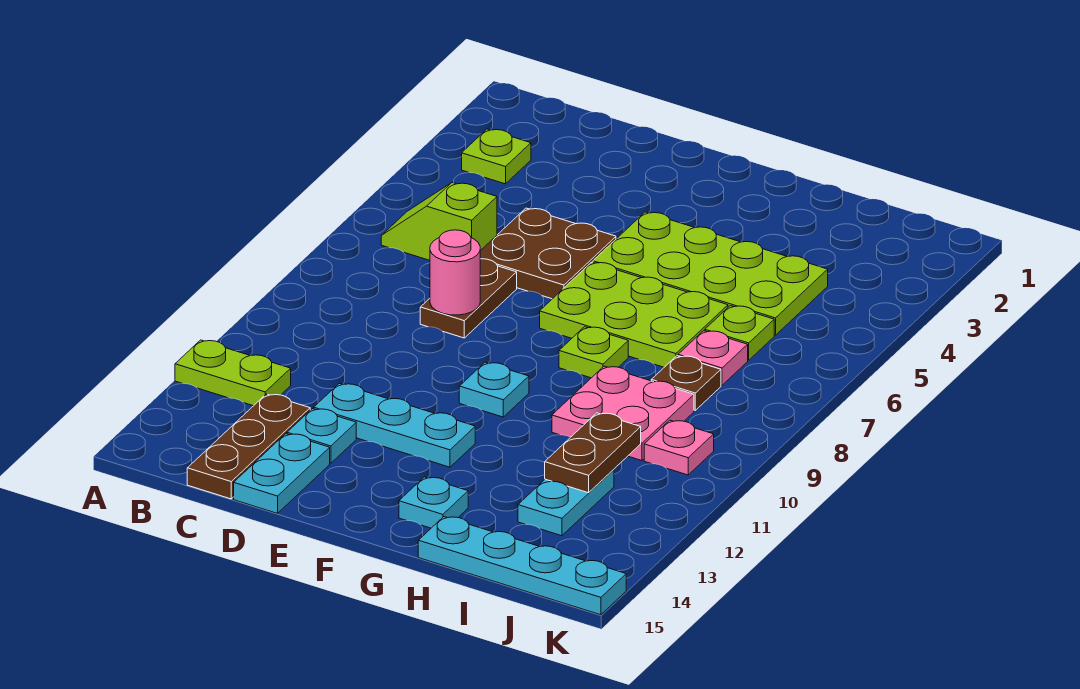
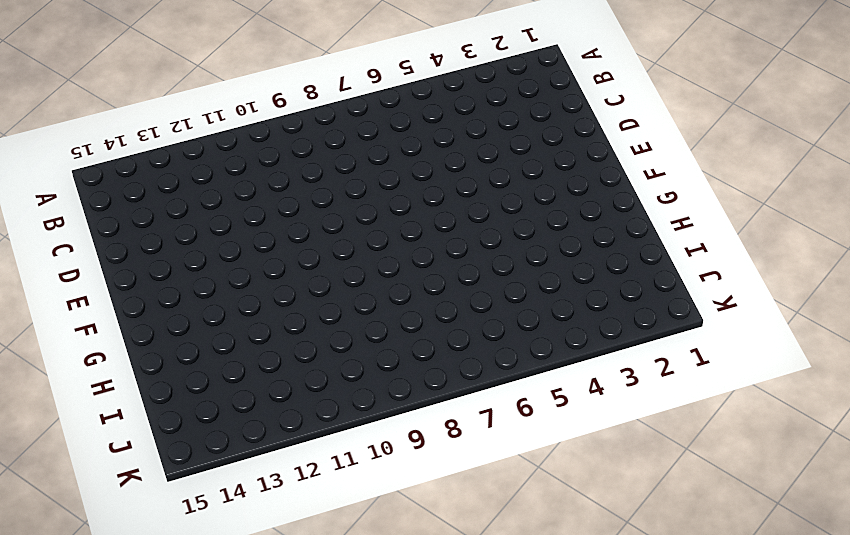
none -> lime plate A12:B12 level 1
none -> lime plate B3 level 1
none -> lime slope B6:C6 level 1 top C

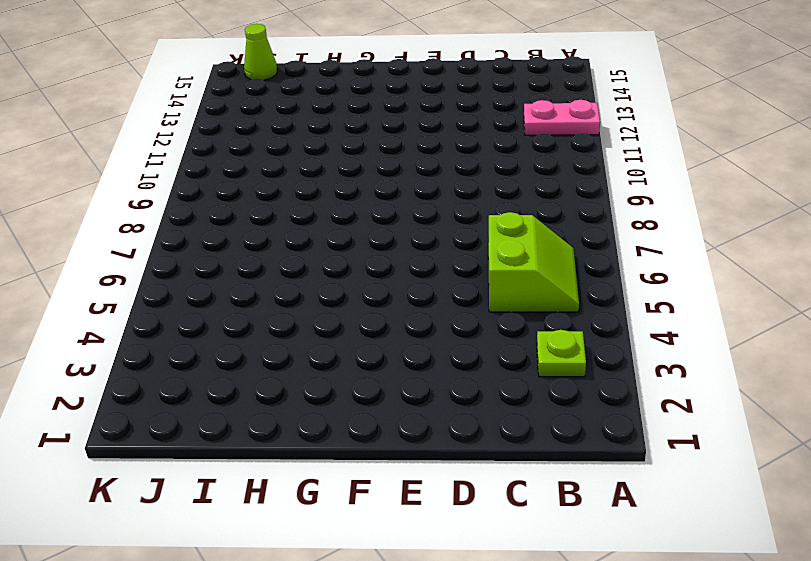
pink plate A12:B12 level 1 -> lime plate A12:B12 level 1
lime slope B5:C6 level 1 top C -> lime slope B6:C6 level 1 top C
lime cone J15 level 1 -> cyan plate H15:K15 level 1
none -> brown plate C13:C15 level 1
none -> brown plate D5:E6 level 1
none -> brown plate D7:D8 level 1

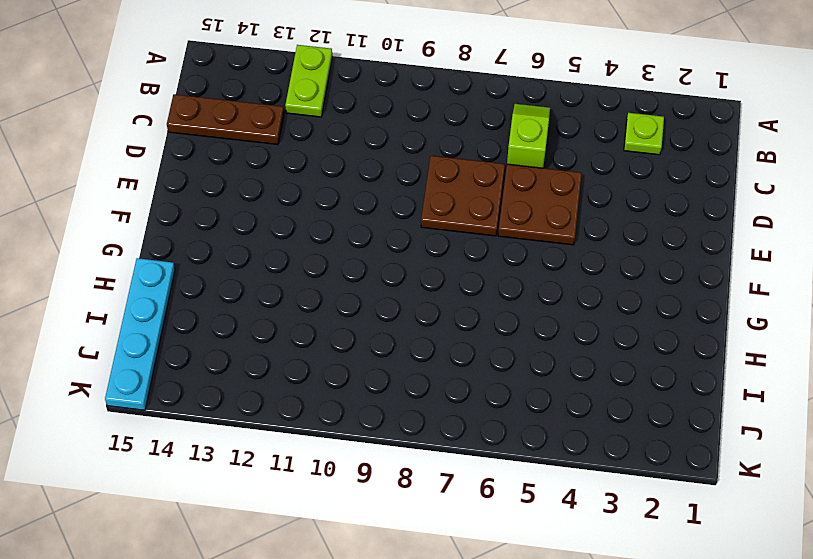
brown plate D7:E8 level 1 -> brown plate D7:D8 level 1
none -> cyan plate D12:F12 level 1
none -> cyan plate D13 level 1
none -> cyan plate D14:D15 level 1

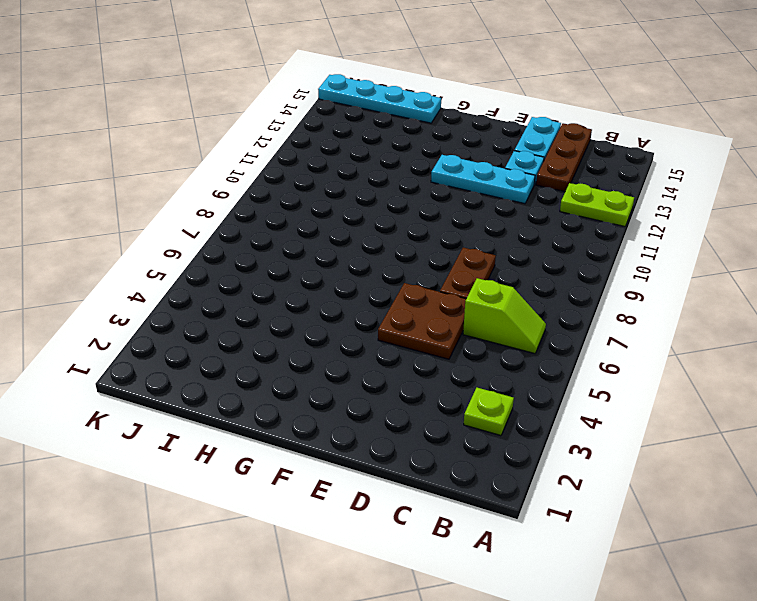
none -> lime plate F4:I5 level 1
none -> lime plate F6:H7 level 1
none -> cyan plate F10 level 1

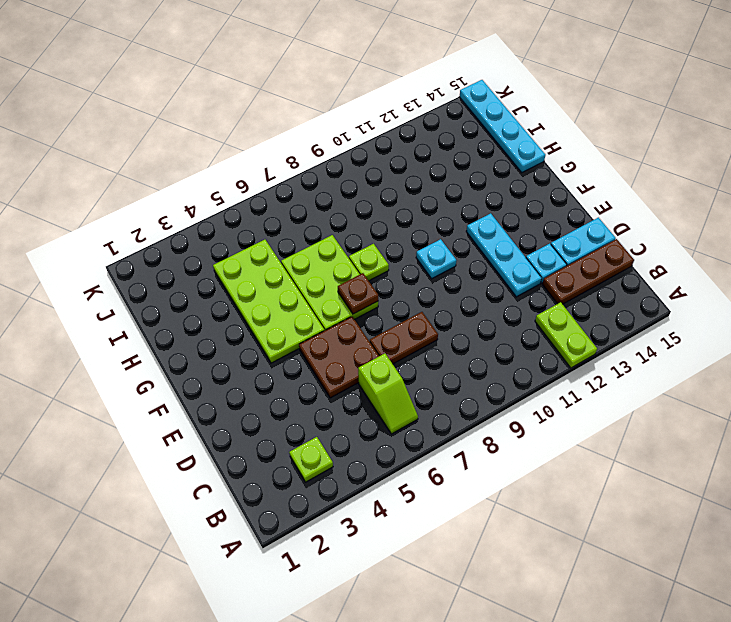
brown plate F7 level 2 -> brown plate I8 level 1
none -> cyan plate G14 level 1
none -> pink plate H9:I10 level 1
none -> lime plate I6 level 1

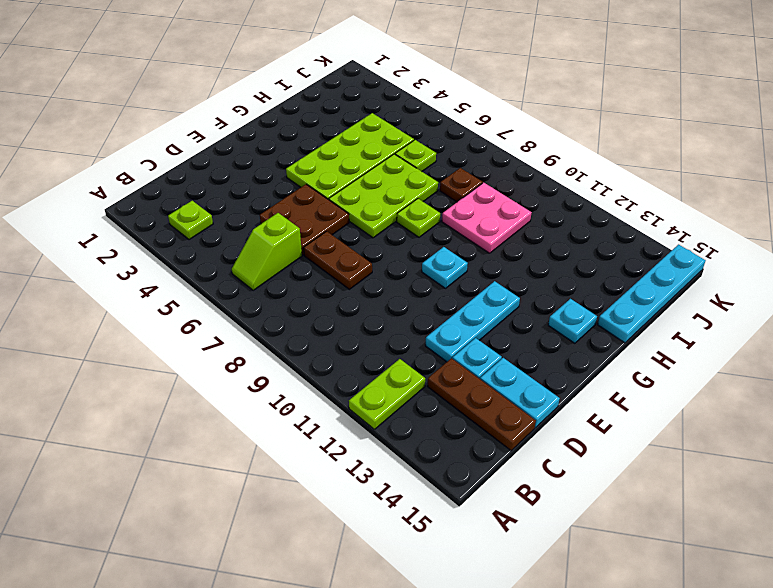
none -> pink plate I7 level 1
none -> cyan plate I12:I13 level 1
none -> pink plate J10 level 1

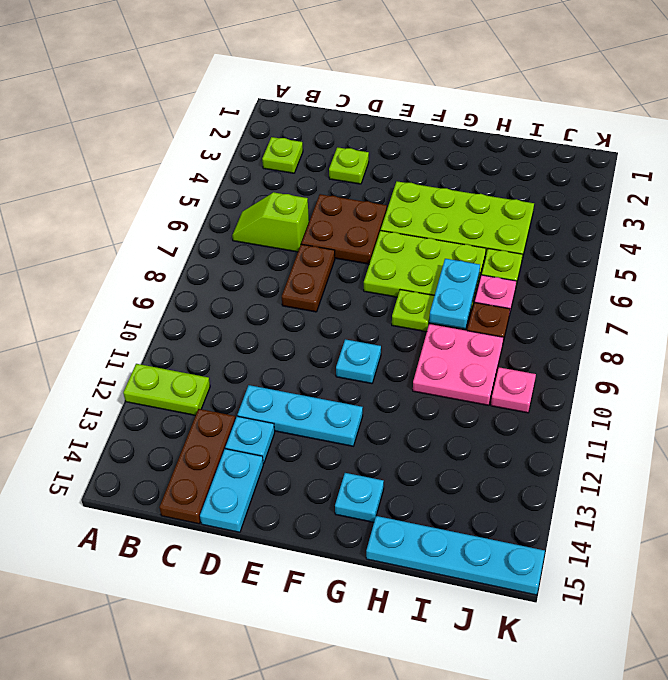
lime plate D3 level 1 -> none
cyan plate H7:H8 level 2 -> cyan plate I12:I13 level 1
none -> pink round brick D8 level 2
none -> brown plate I11:I12 level 2

